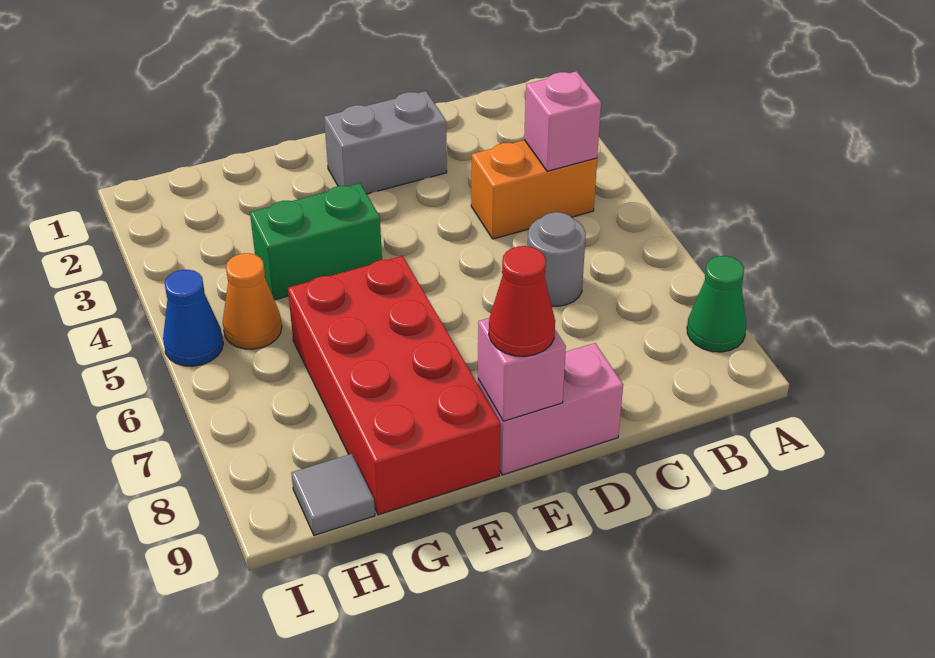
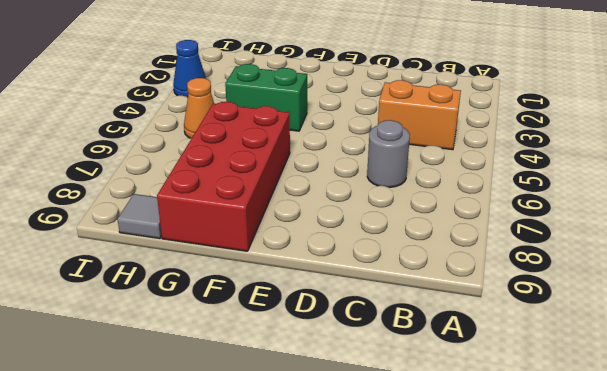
blue cone I3 level 1 -> blue cone I5 level 1
none -> green cone A8 level 1
none -> grey brick D2:E2 level 1
none -> pink brick D9:E9 level 1

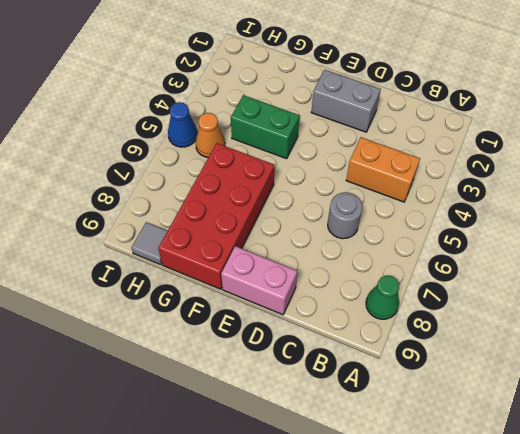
none -> pink brick B4 level 2
none -> pink brick E9 level 2
none -> red cone E9 level 3

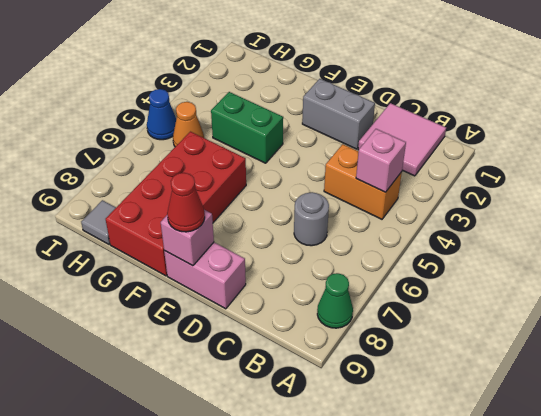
pink tile B1:C2 level 1 -> none

